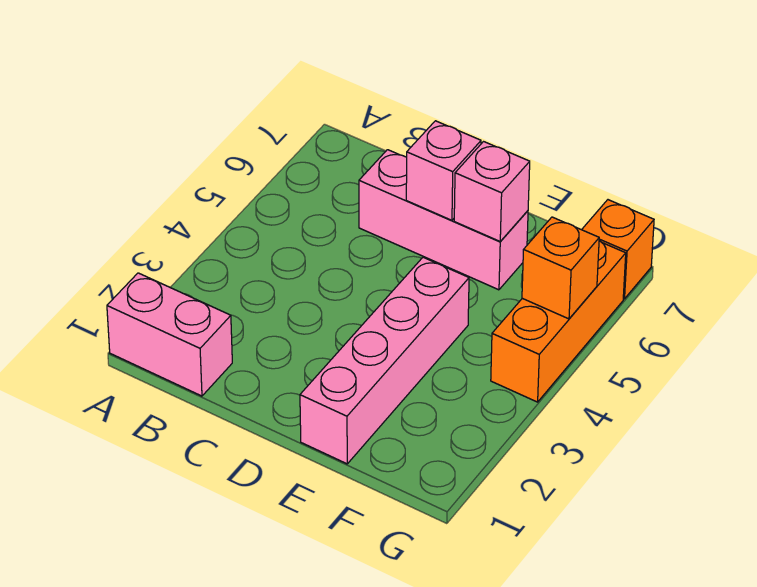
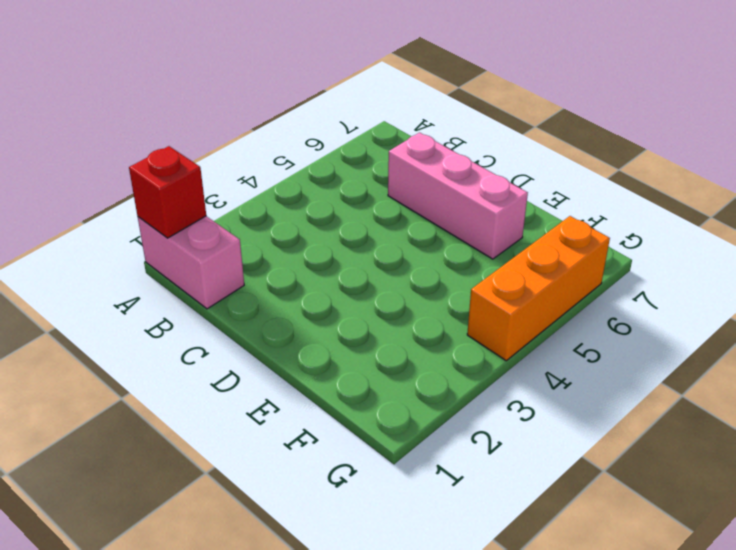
red brick A1 level 2 -> none
none -> pink brick E1:E4 level 1
none -> orange brick G7 level 1

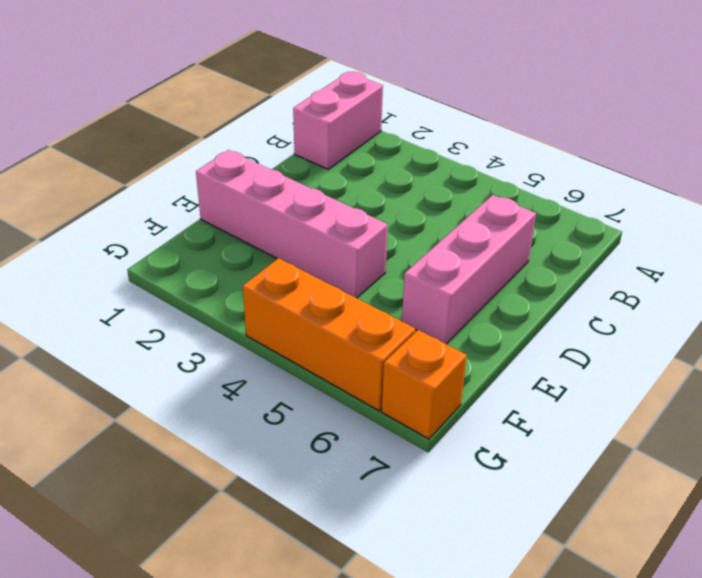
none -> pink brick D6 level 2
none -> pink brick E6 level 2

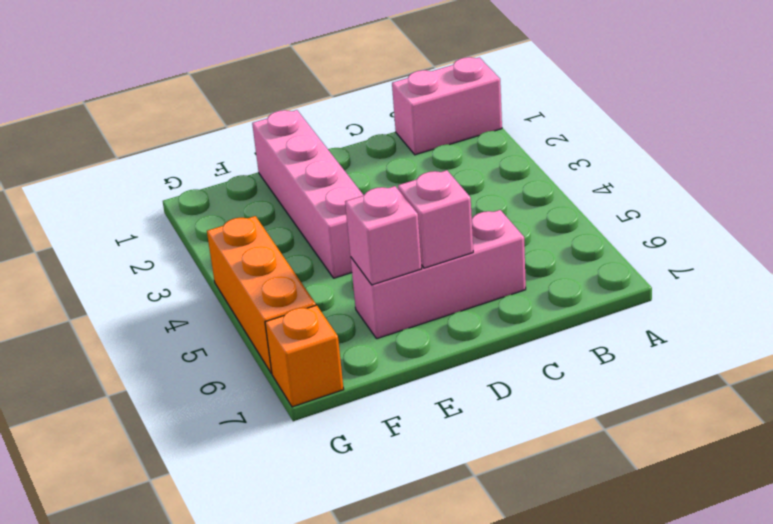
none -> orange brick G5 level 2

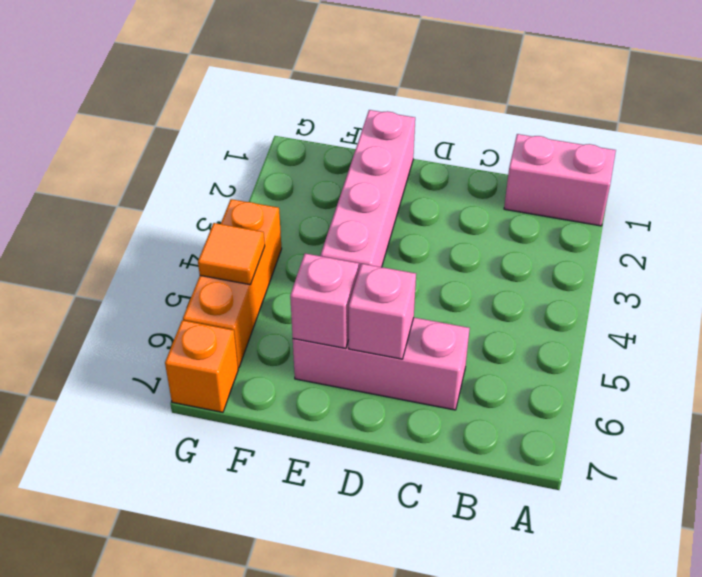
orange tile G5 level 2 -> orange brick G5 level 2

